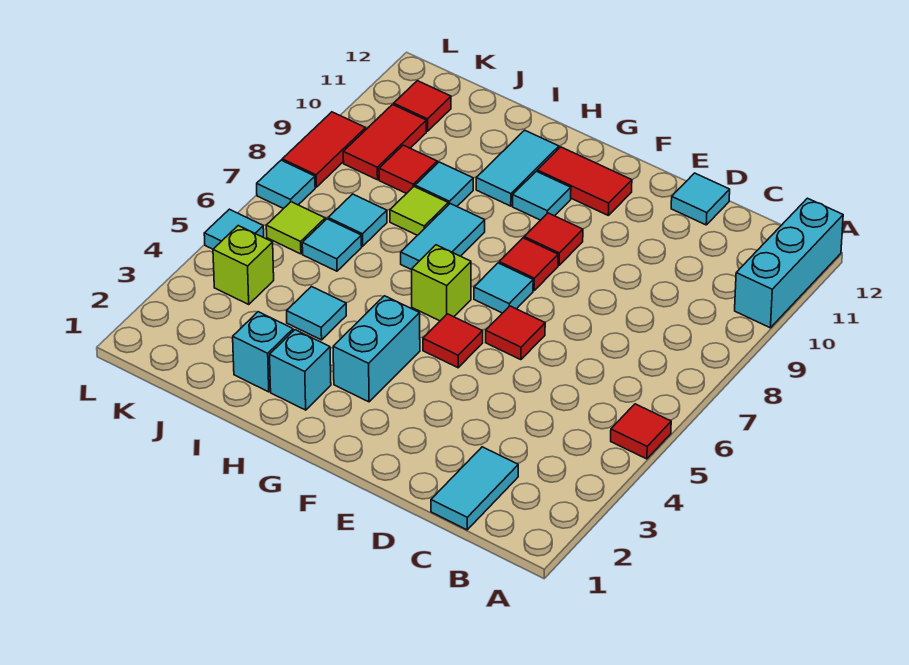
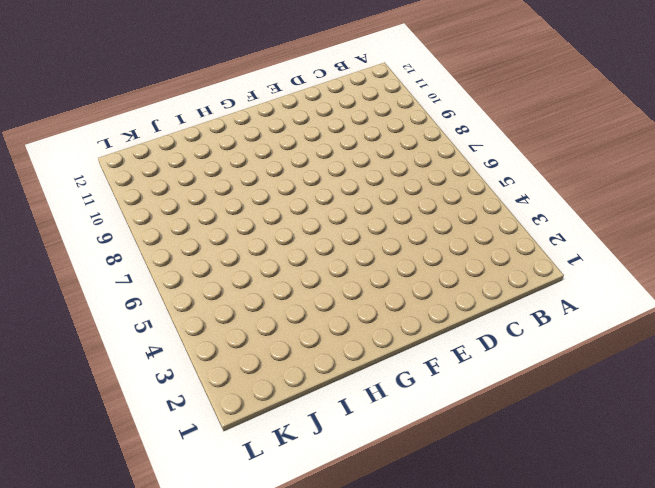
none -> red tile A5 level 1
none -> cyan brick A10:A12 level 1
none -> cyan tile C1:C2 level 1
none -> cyan tile D12 level 1

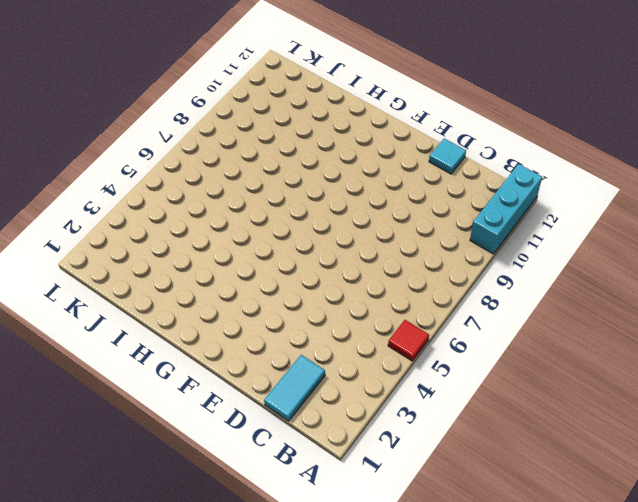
none -> red tile E6 level 1
none -> red tile F5 level 1
none -> cyan tile F7 level 1
none -> red tile F8 level 1

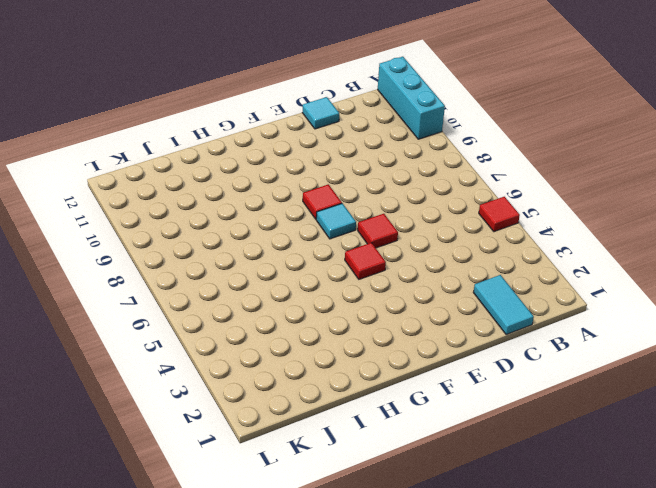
none -> red tile F9 level 1
none -> red tile F11:G11 level 1
none -> cyan brick G3:G4 level 1
none -> lime brick G6 level 1

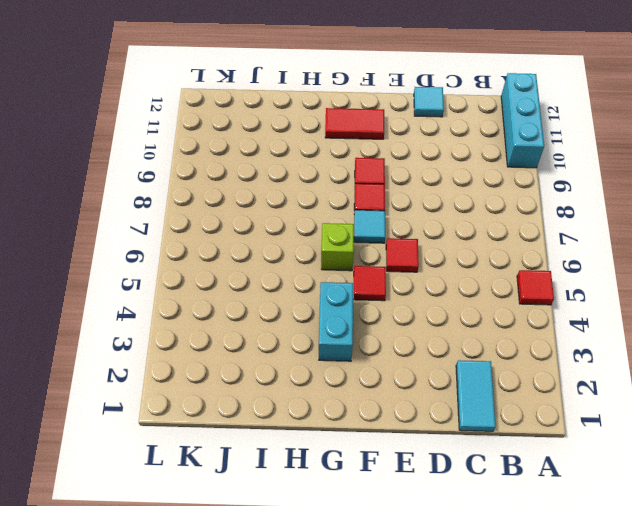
none -> cyan tile G10 level 1
none -> cyan brick H2 level 1
none -> cyan tile H7:H8 level 1
none -> cyan tile H10:H11 level 1

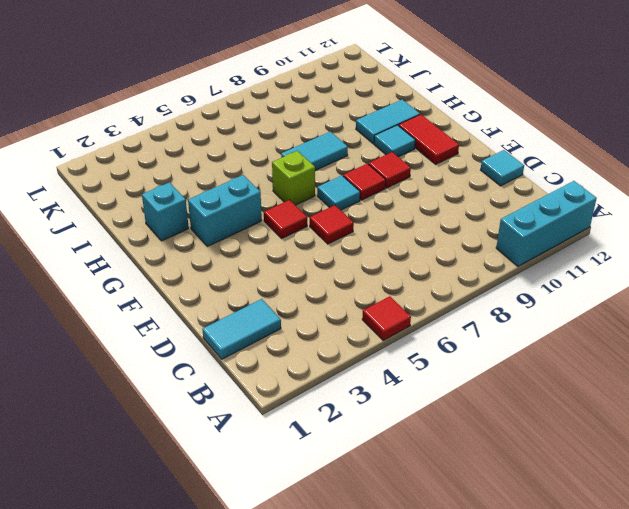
none -> cyan brick I2 level 1
none -> cyan tile I4 level 1
none -> lime tile I8 level 1
none -> cyan tile I9 level 1

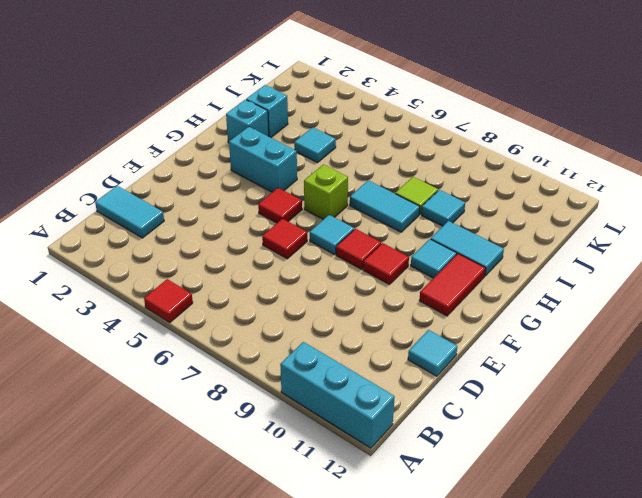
none -> cyan tile J6 level 1
none -> cyan tile J7 level 1
none -> red tile J9 level 1
none -> lime brick K4 level 1

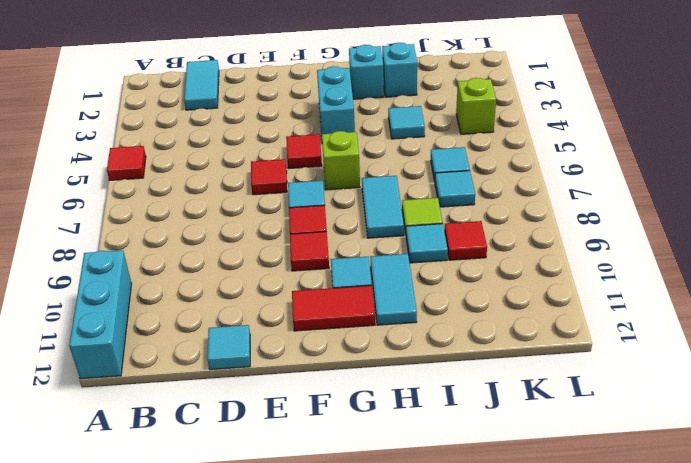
none -> lime tile K6 level 1
none -> red tile K9:K10 level 1
none -> red tile K11 level 1
none -> cyan tile L5 level 1

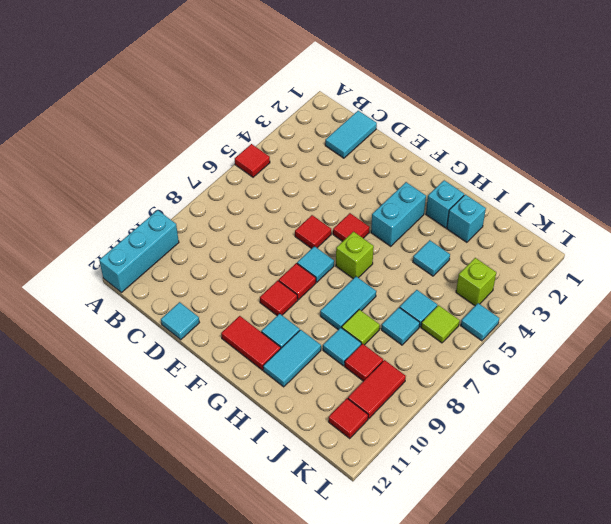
none -> cyan tile L7 level 1
none -> red tile L8:L9 level 1

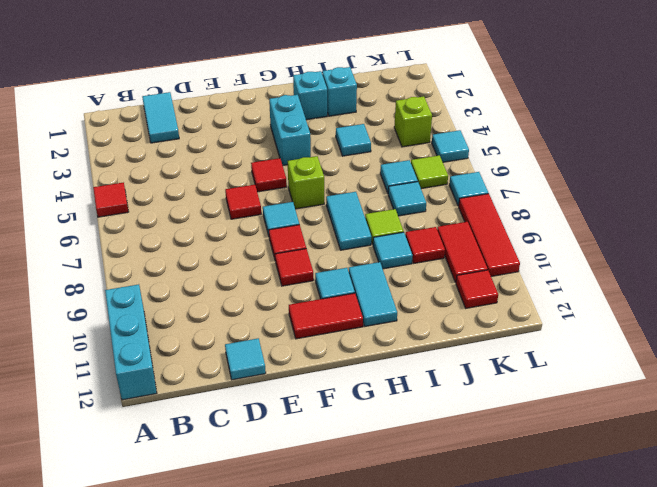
red tile L8:L10 level 1 -> red tile L8:L9 level 1

